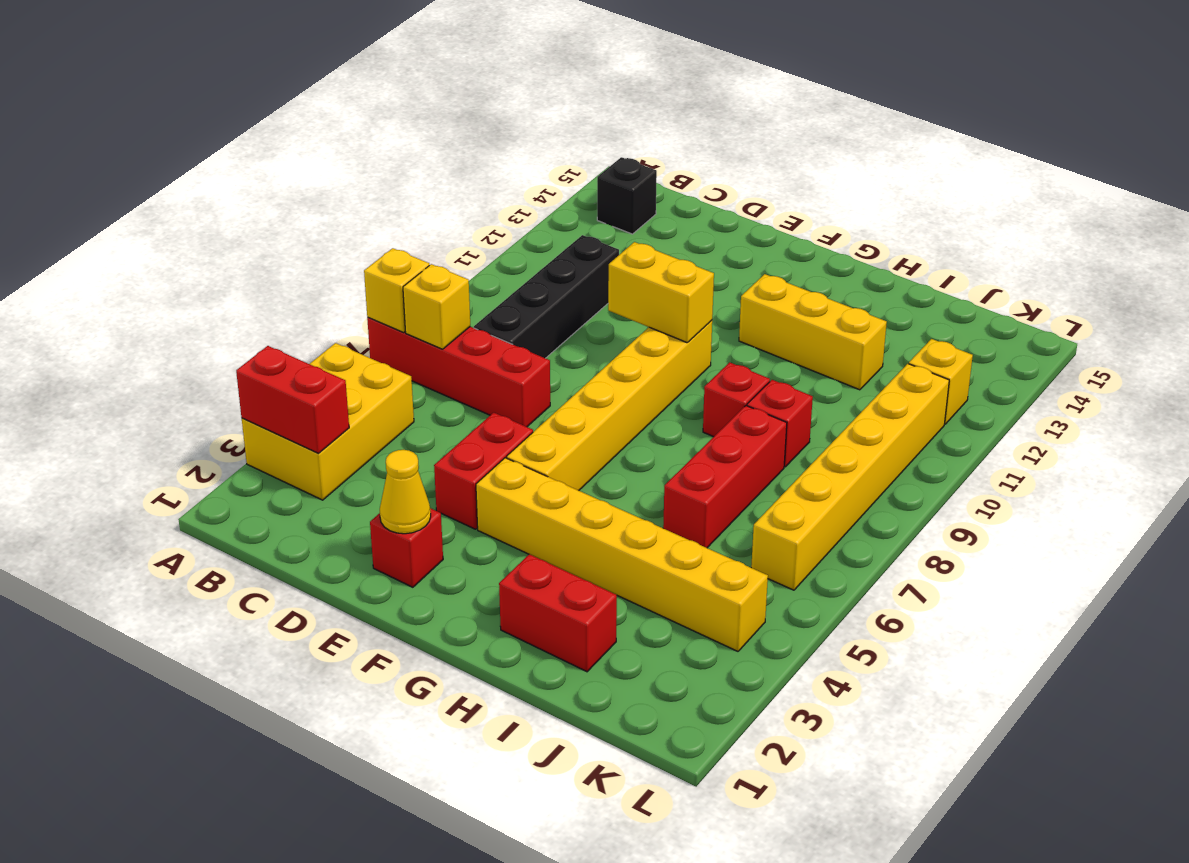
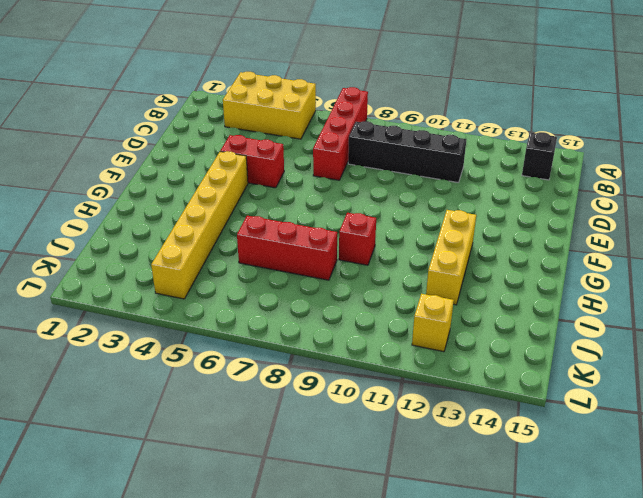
none -> red brick E2 level 1
none -> yellow brick F5:F10 level 1
none -> red brick H2:I2 level 1

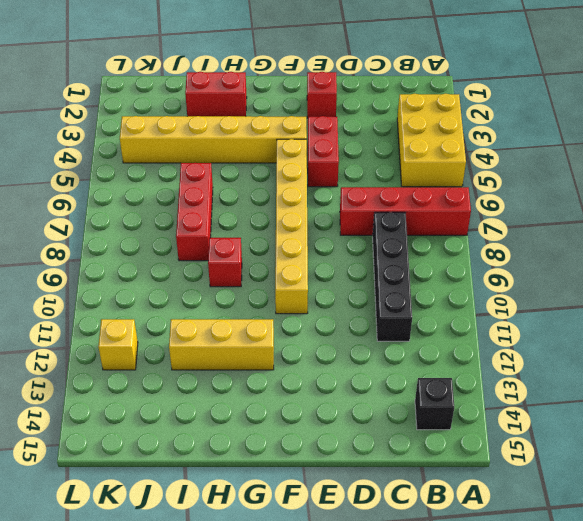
none -> red brick I9 level 1
none -> yellow brick K6:K11 level 1
none -> red brick A3:B3 level 2

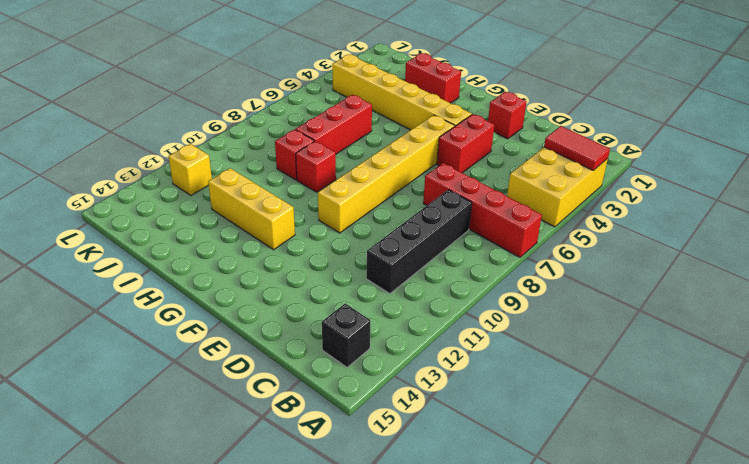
red tile A3:B3 level 2 -> red brick A3:B3 level 2
none -> yellow brick K6:K11 level 1
none -> yellow brick A7 level 2
none -> yellow brick B7 level 2

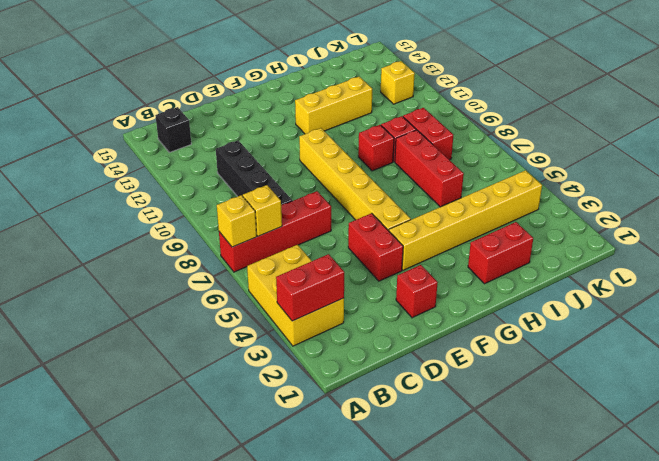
red brick J8:J9 level 1 -> none
none -> yellow brick K6:K11 level 1
none -> yellow cone E2 level 2
none -> yellow brick E10:F10 level 2

